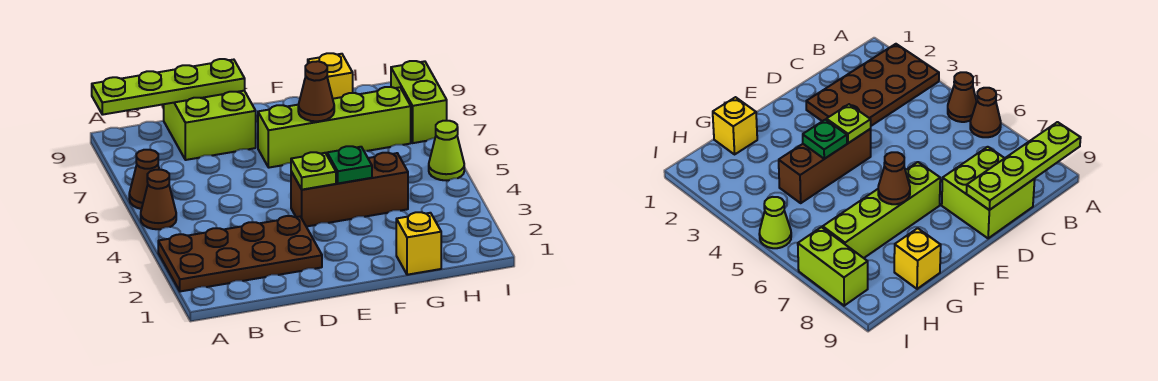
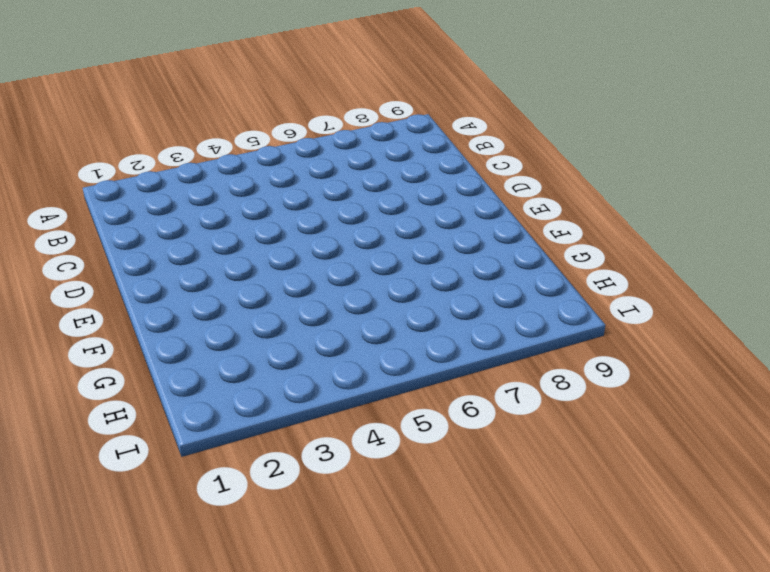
none -> brown plate A2:D3 level 1
none -> brown cone A5 level 1
none -> brown cone A6 level 1

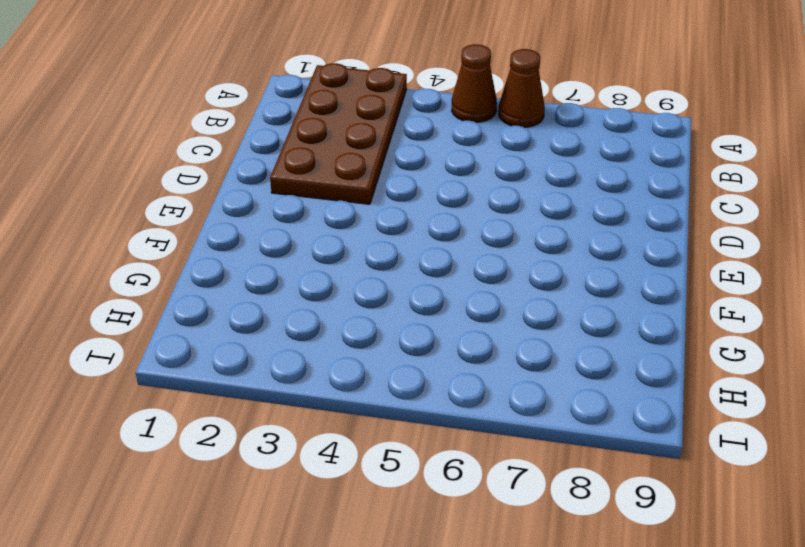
none -> lime brick C8:D9 level 1
none -> brown brick E4:G4 level 1
none -> lime brick E7:H7 level 1

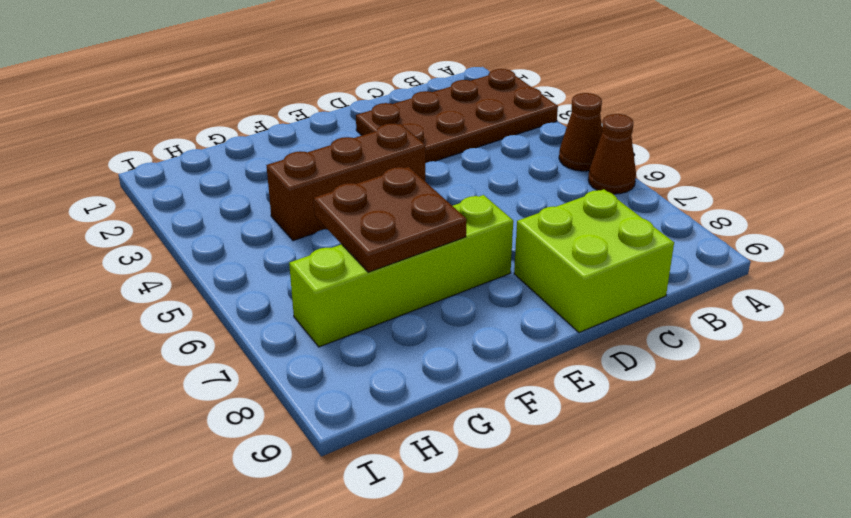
brown plate F6:G7 level 2 -> brown cone F7 level 2
none -> yellow brick G1 level 1
none -> yellow brick G9 level 1
none -> lime cone I5 level 1

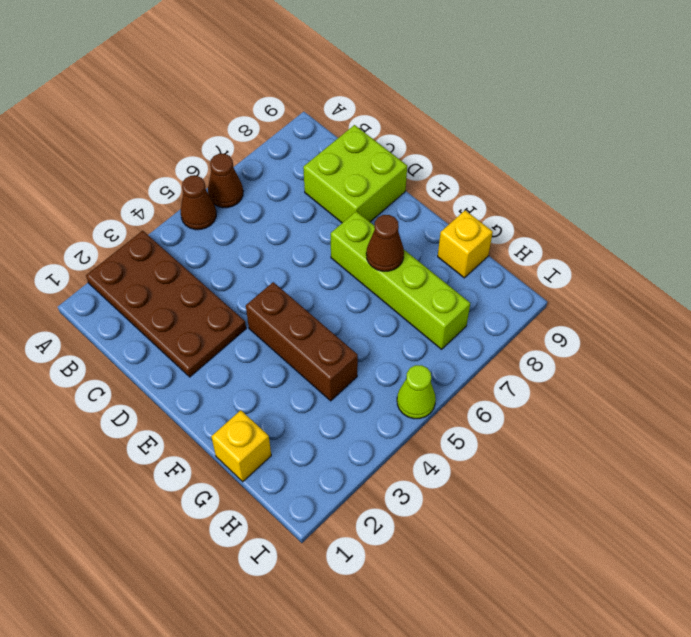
none -> lime brick I7:I8 level 1
none -> lime plate A9:D9 level 2
none -> lime plate E4 level 2

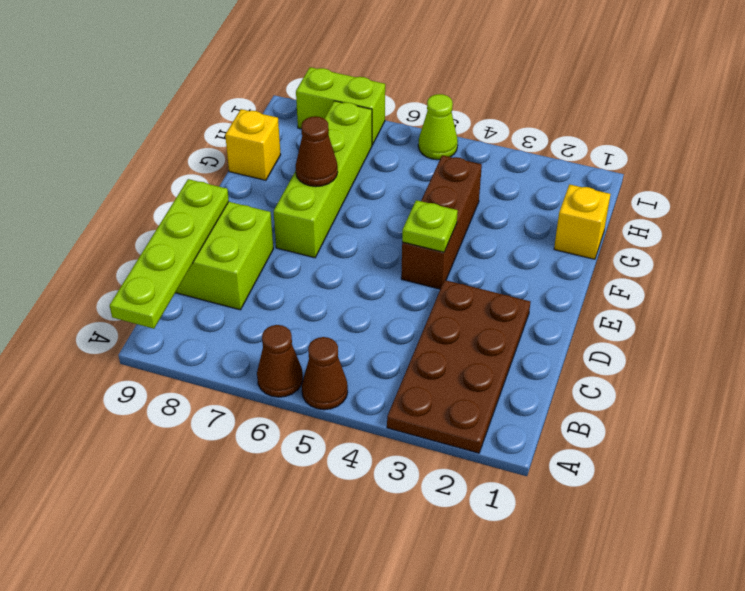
none -> green plate F4 level 2

